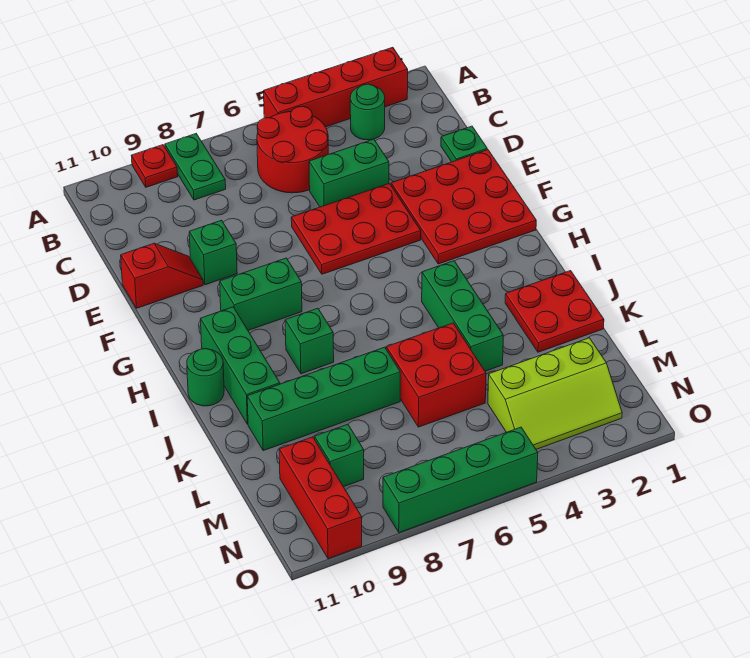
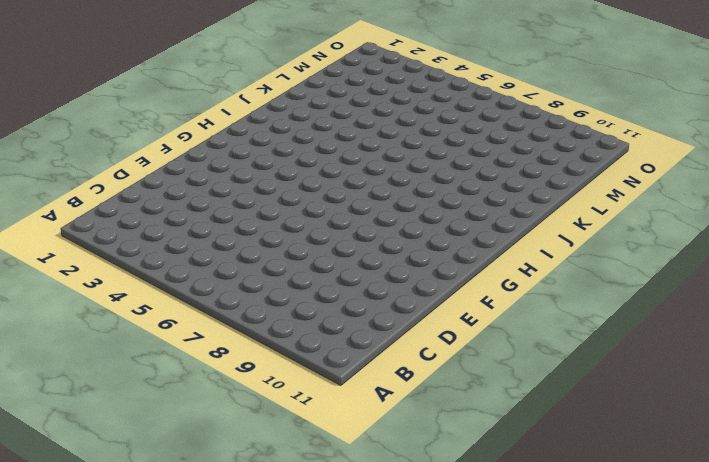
none -> red brick A2:A5 level 1
none -> green plate A8:B8 level 1
none -> red plate A9 level 1

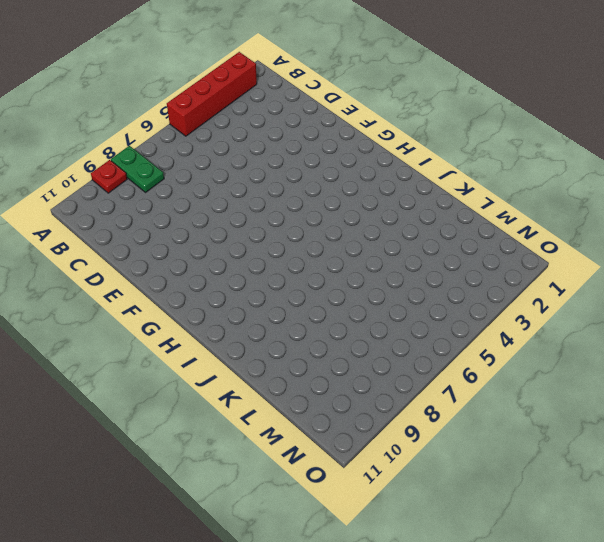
none -> green round brick B3 level 1
none -> red round brick B5:C6 level 1
none -> green plate D1 level 1

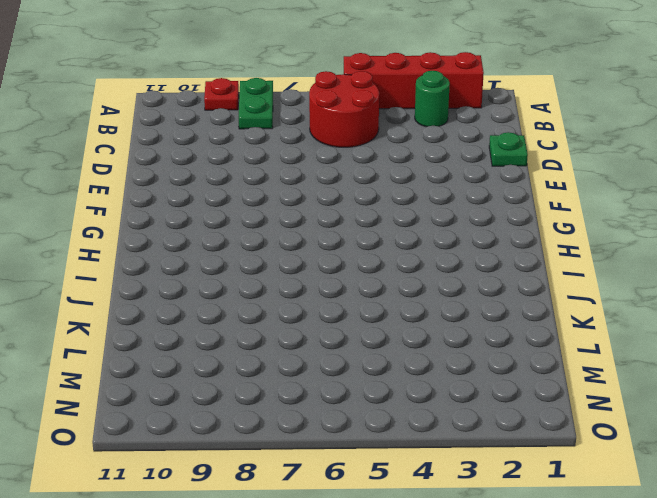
none -> green brick D4:D5 level 1
none -> red plate E1:G3 level 1
none -> red plate E4:F6 level 1

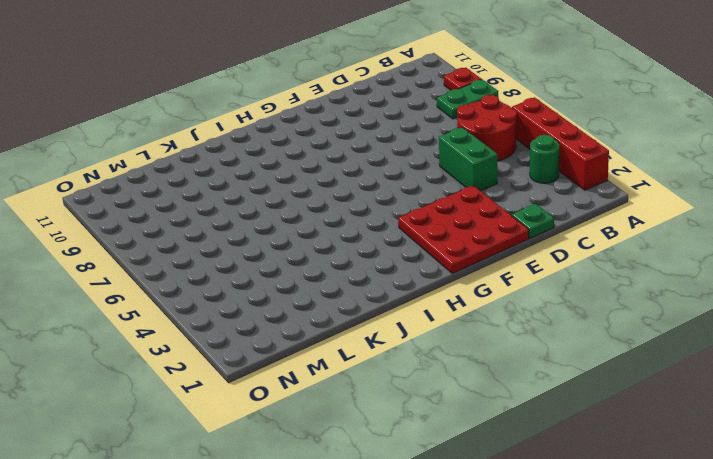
none -> red plate E4:F6 level 1
none -> green brick E9 level 1
none -> red slope E10:E11 level 1 top 11

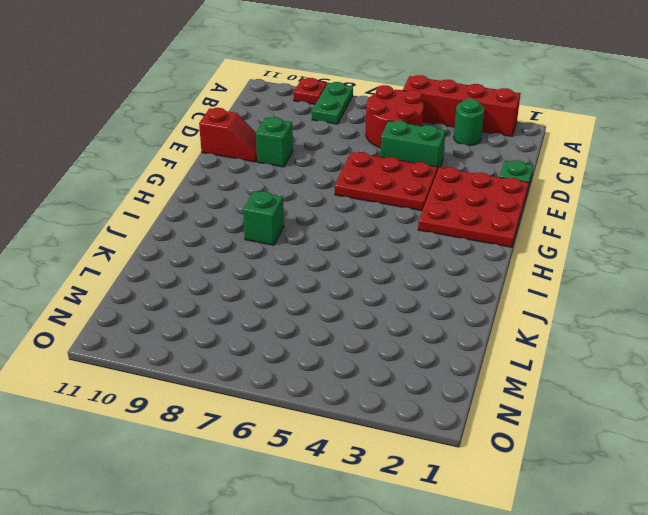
none -> green brick G8:G9 level 1
none -> green brick H10:J10 level 1
none -> green brick I4:K4 level 1

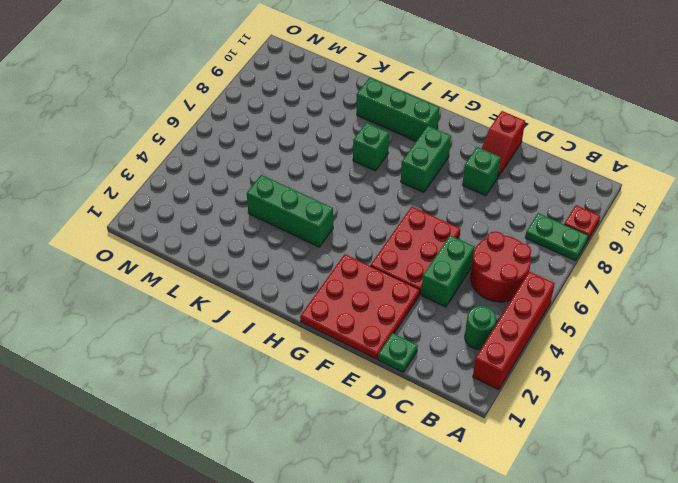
none -> green round brick I11 level 1
none -> red plate J1:K2 level 1
none -> red brick K5:L6 level 1

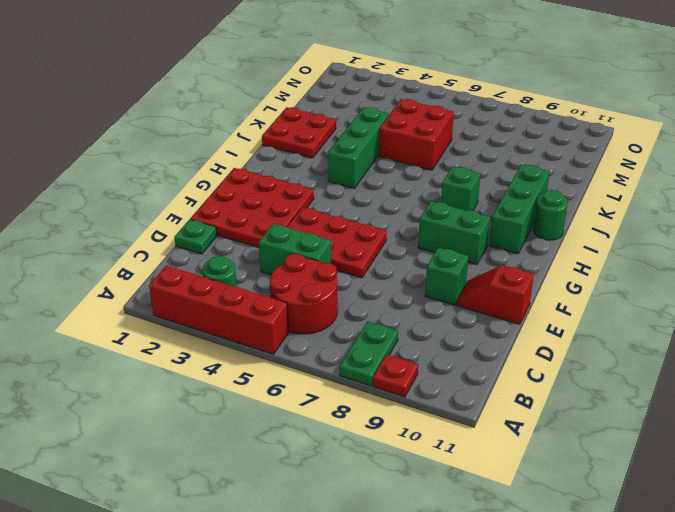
none -> green brick K7:K10 level 1
none -> lime slope M2:N4 level 1 top M
none -> green brick M9 level 1

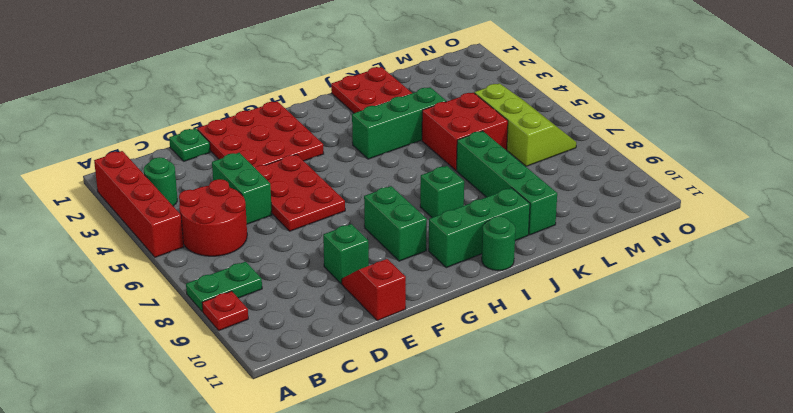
lime slope M5:N7 level 1 top M -> lime slope M2:N4 level 1 top M
none -> green brick M9 level 1
none -> red brick M10:O10 level 1
none -> green brick O5:O8 level 1

